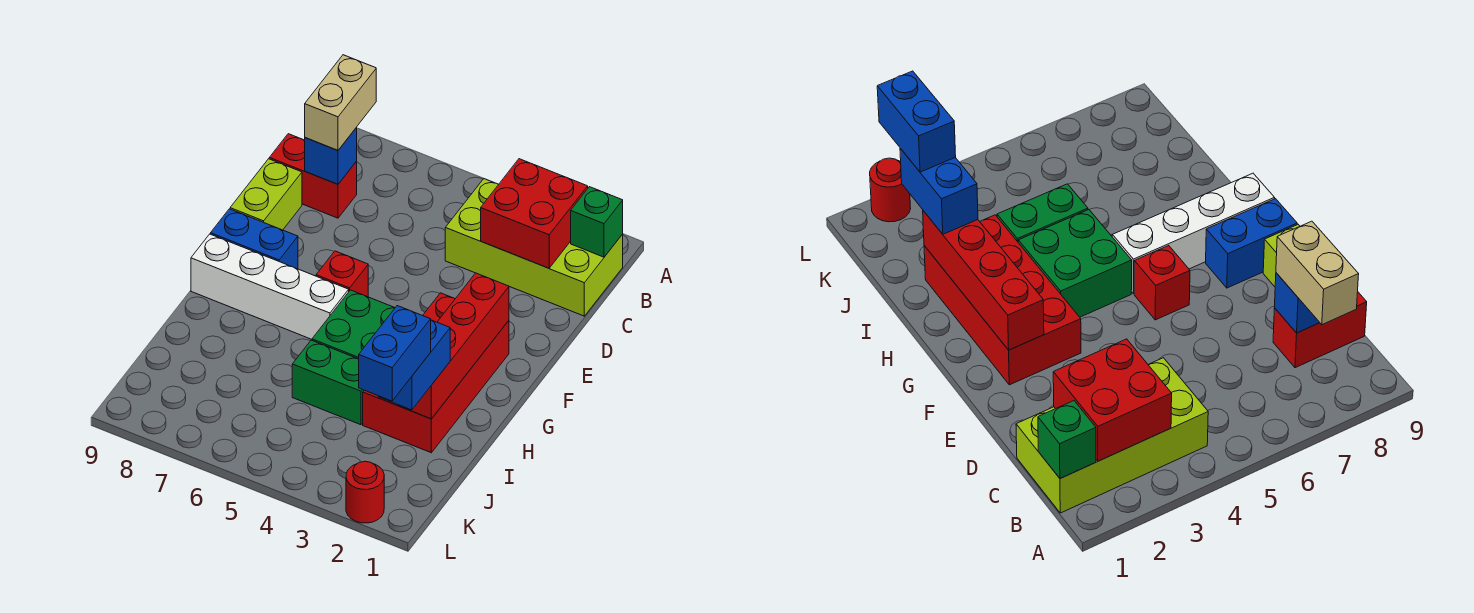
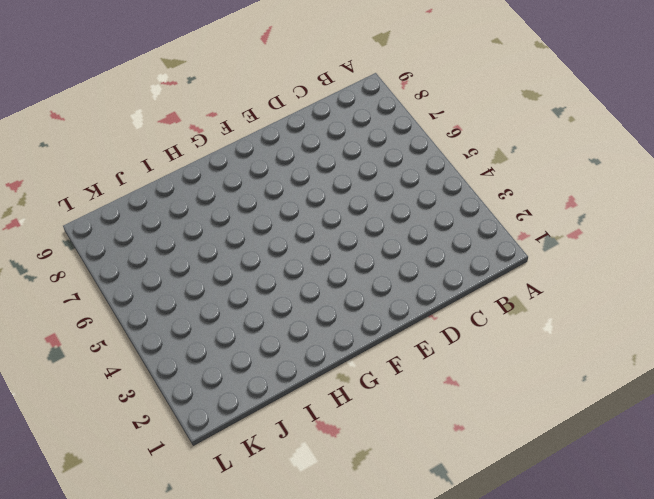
none -> lime brick B1:C4 level 1
none -> red brick C8:C9 level 1
none -> lime brick D9:E9 level 1

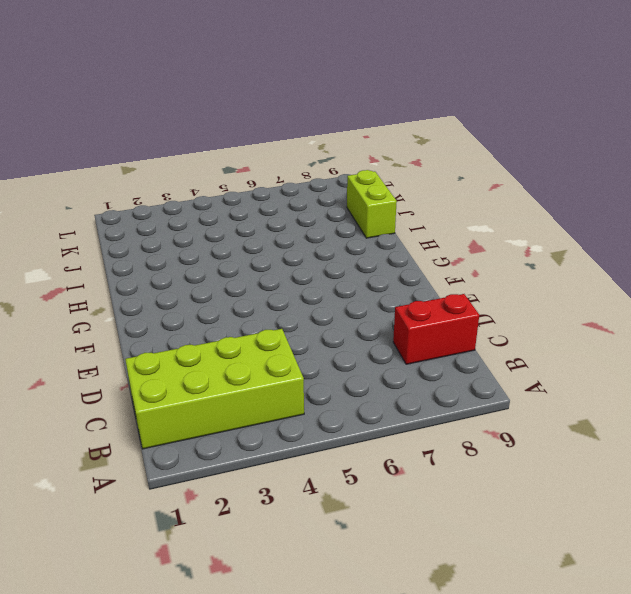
lime brick I9:J9 level 1 -> lime brick D9:E9 level 1
none -> red brick F2:I3 level 1
none -> red brick F6 level 1
none -> blue brick F8:F9 level 1

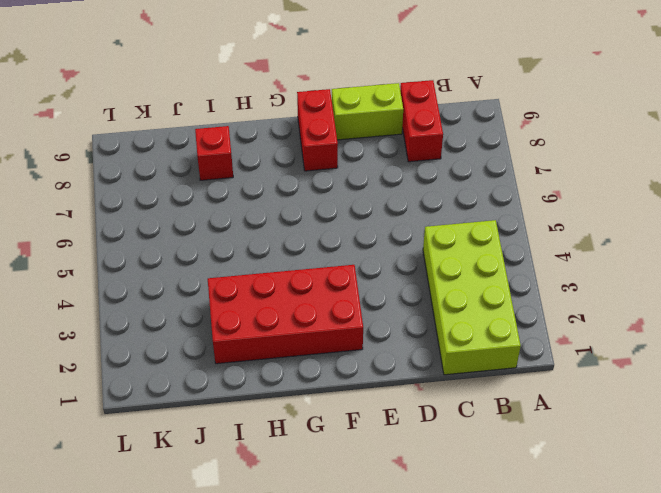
red brick F8:F9 level 1 -> blue brick F8:F9 level 1
red brick I8 level 1 -> red brick F6 level 1
none -> green brick G4:H5 level 1
none -> white brick G6:G9 level 1
none -> green brick I4:I5 level 1

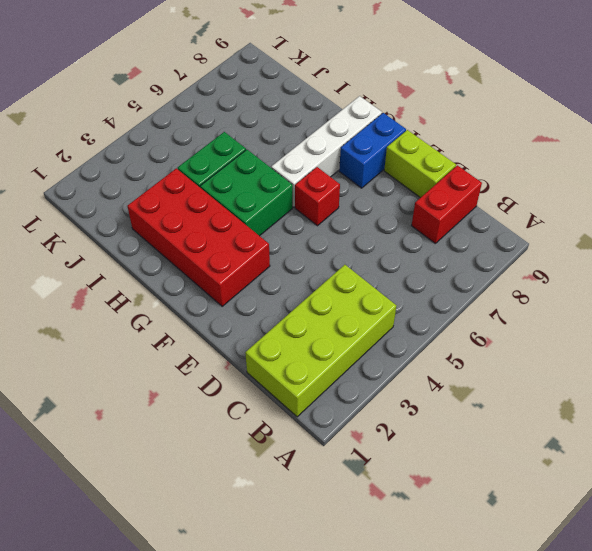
none -> red round brick L2 level 1
none -> green brick B1 level 2
none -> red brick B2:C3 level 2

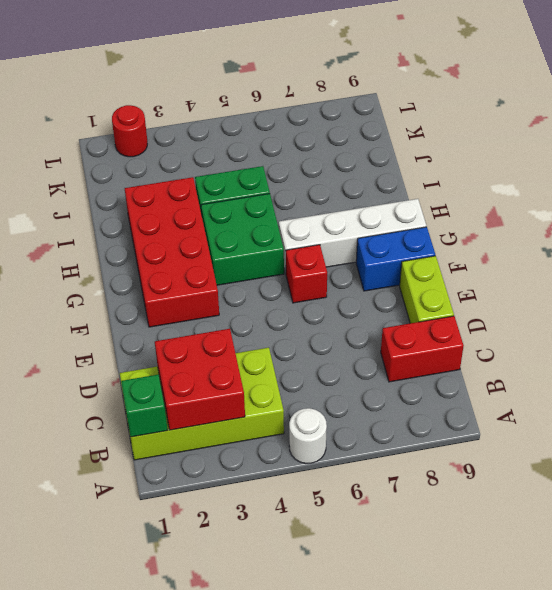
white round brick A5 level 1 -> none
none -> blue brick C8 level 2
none -> red brick F2:I2 level 2
none -> tan brick B8:C8 level 3

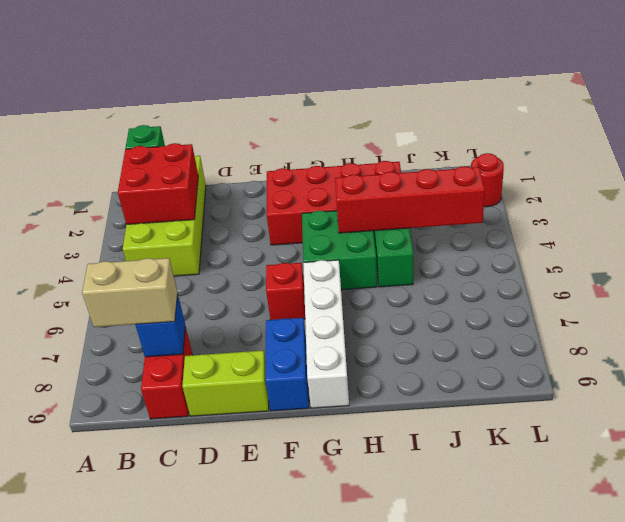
red brick H4:K4 level 2 -> red brick F2:I2 level 2
none -> blue brick I2:J2 level 3
none -> blue brick J2:K2 level 4

